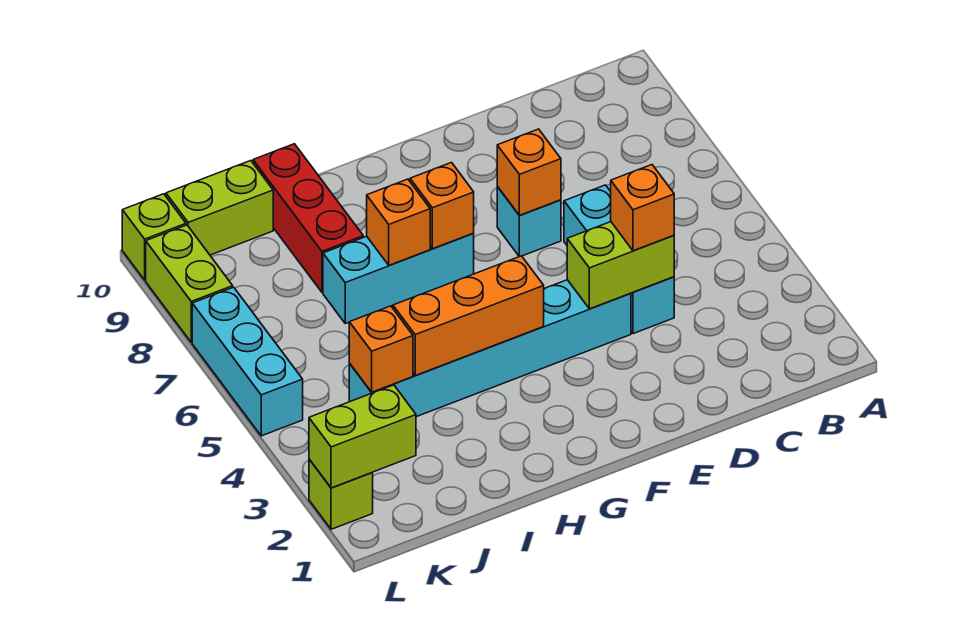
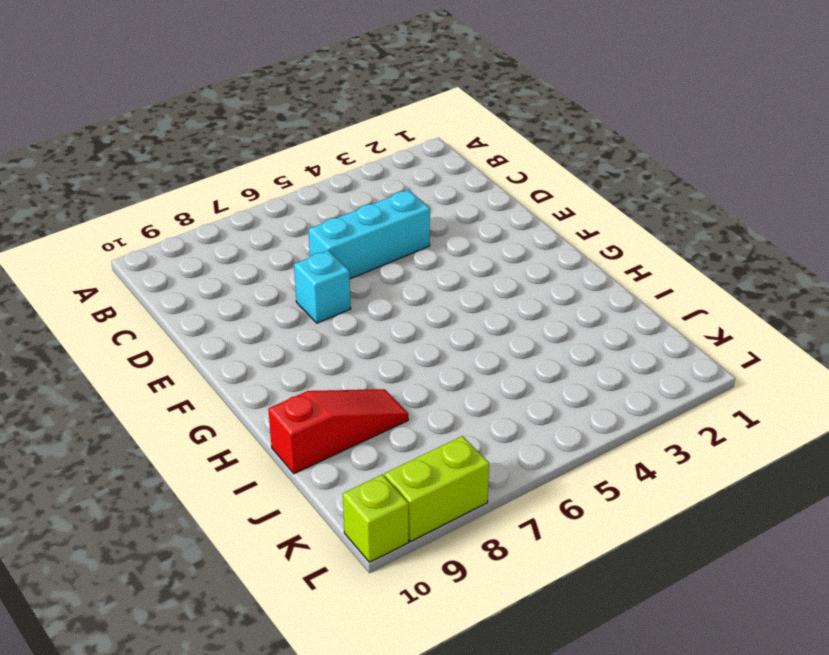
red slope I8:I10 level 1 top 10 -> red brick I8:I10 level 1
none -> cyan brick E4:J4 level 1
none -> cyan brick G7:I7 level 1
none -> lime brick J10:K10 level 1

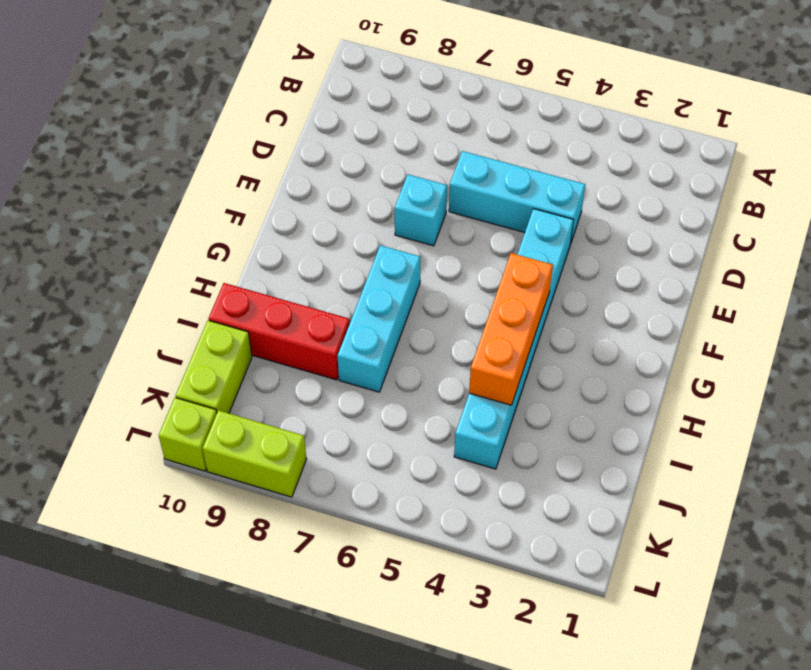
none -> lime brick L2 level 1
none -> cyan brick L5:L7 level 1
none -> lime brick D4:E4 level 2

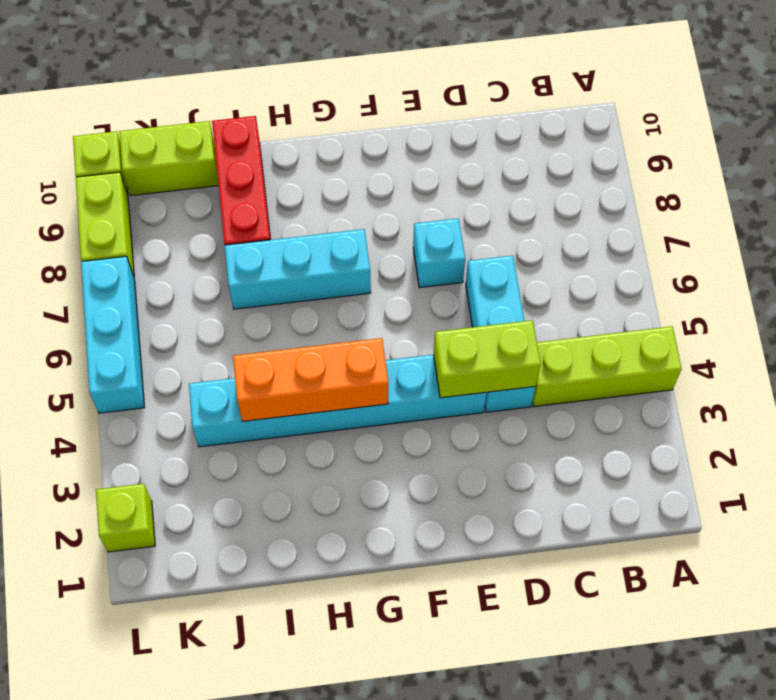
lime brick A4:C4 level 1 -> none
none -> orange brick E7 level 2
none -> orange brick G7 level 2
none -> orange brick H7 level 2

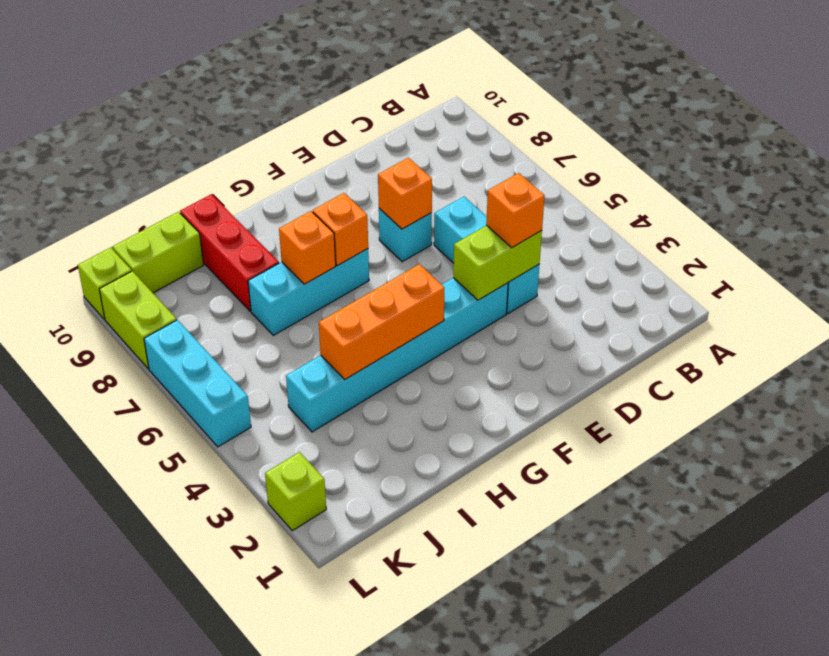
none -> orange brick J4 level 2
none -> lime brick K2:L2 level 2

